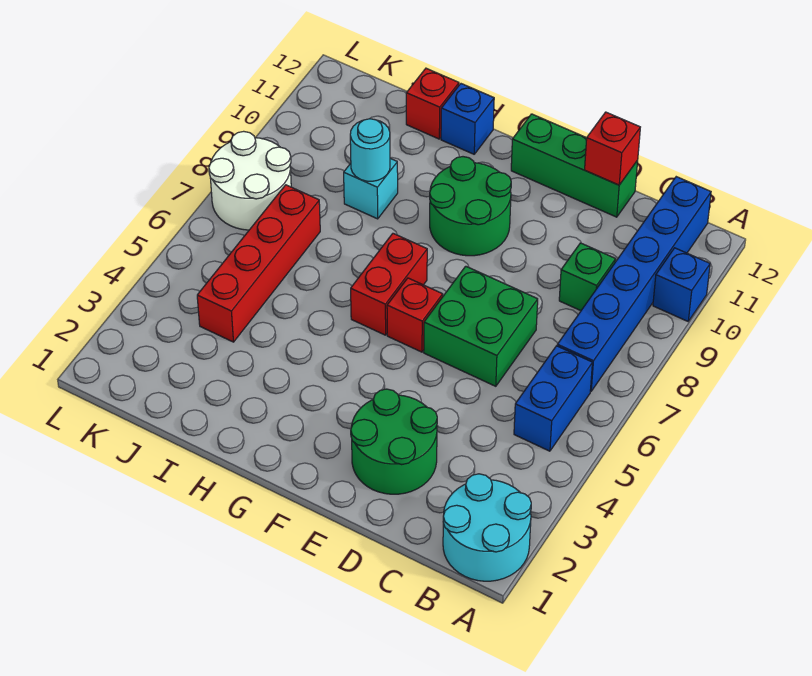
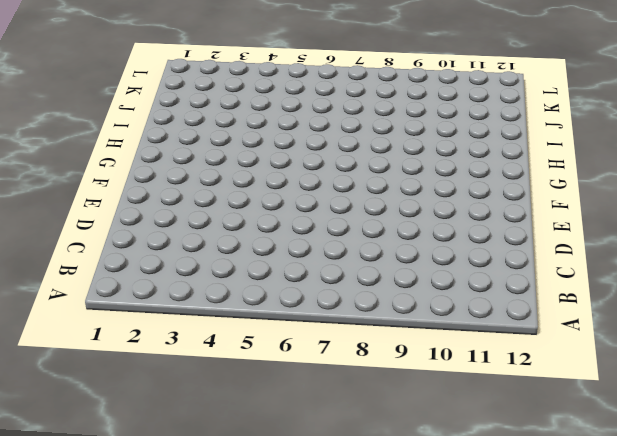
none -> cyan round brick A1:B2 level 1
none -> blue brick A10 level 1
none -> blue brick B5:B6 level 1

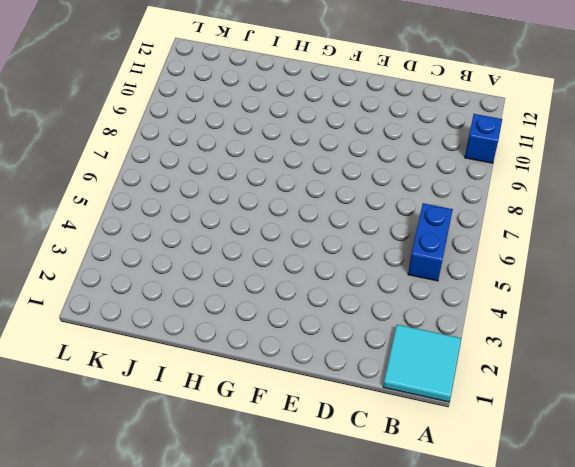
cyan tile A1:B2 level 1 -> cyan round brick A1:B2 level 1
none -> blue brick B7:B12 level 1
none -> green brick C9 level 1
none -> green round brick D2:E3 level 1

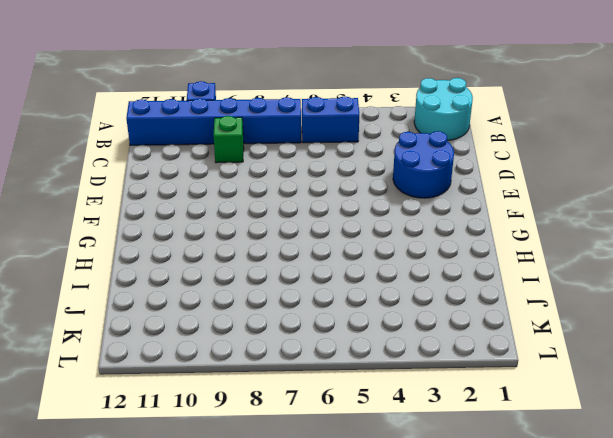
blue round brick D2:E3 level 1 -> green round brick D2:E3 level 1
none -> green brick D6:E7 level 1
none -> green brick D12:F12 level 1
none -> red brick F6 level 1

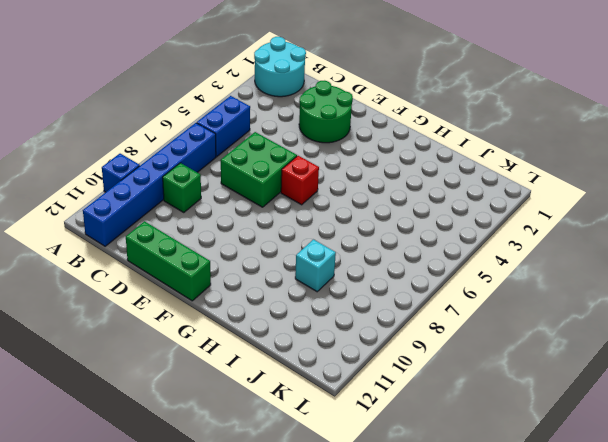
none -> green round brick F9:G10 level 1
none -> red brick G6:G7 level 1
none -> blue brick H12 level 1

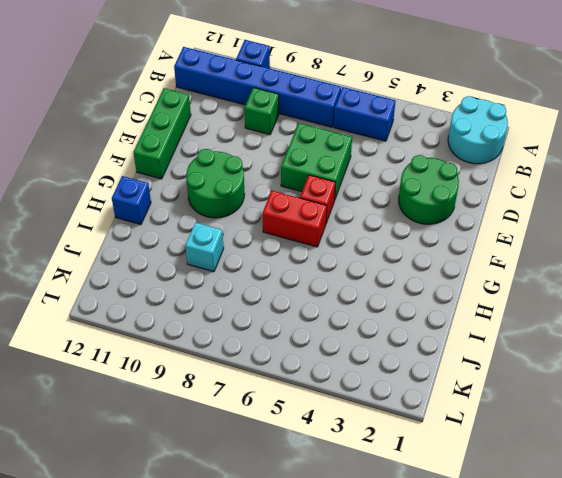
none -> red brick I12 level 1
none -> red brick J4:J7 level 1
none -> white round brick K7:L8 level 1

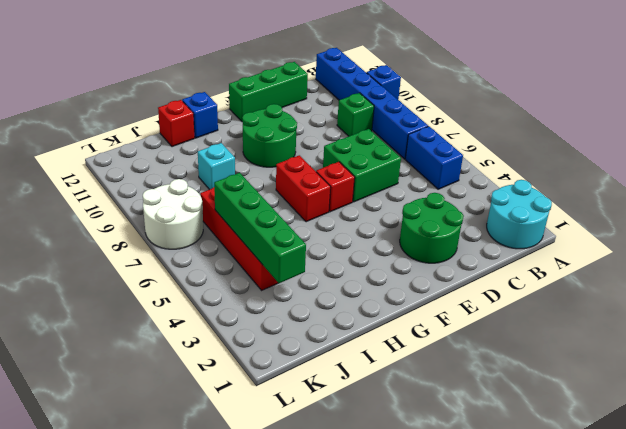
green brick J3:J6 level 2 -> none
none -> red brick D12 level 2
none -> cyan round brick I9 level 2

